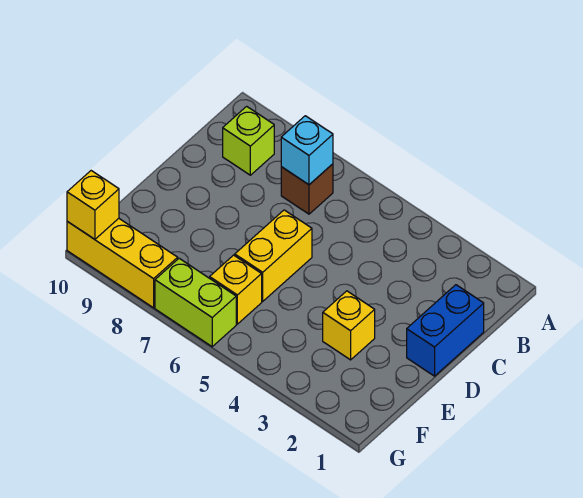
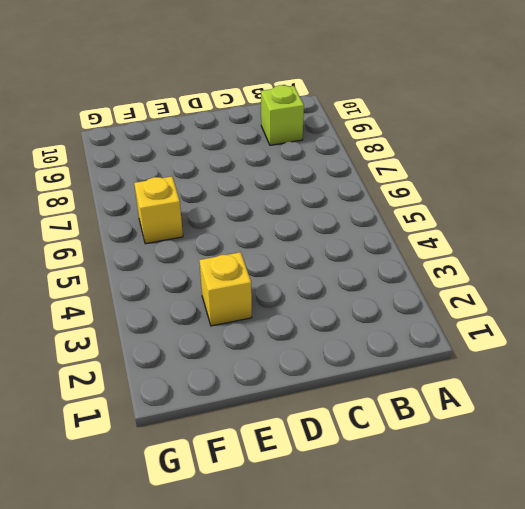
none -> brown brick B7 level 1
none -> blue brick C1:D1 level 1

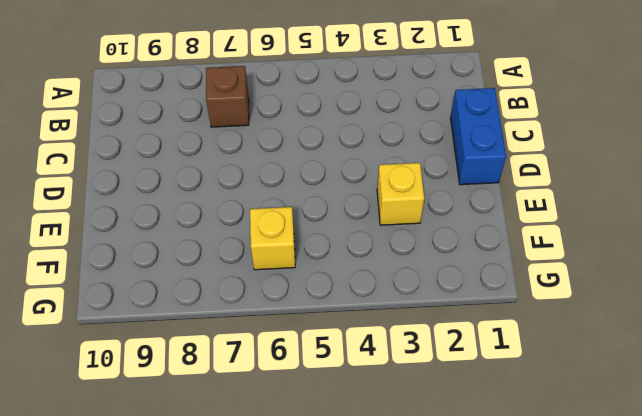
none -> lime brick B9 level 1
none -> yellow brick D6:E6 level 1

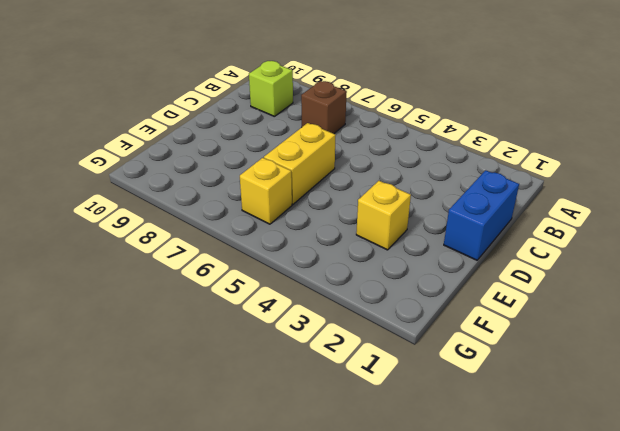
none -> lime brick G6:G7 level 1
none -> yellow brick G8:G10 level 1

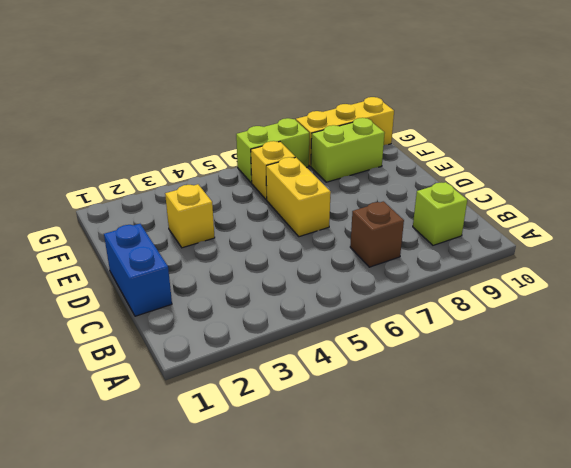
lime brick F8:F9 level 1 -> none
none -> cyan brick B7 level 2
none -> yellow brick G10 level 2

